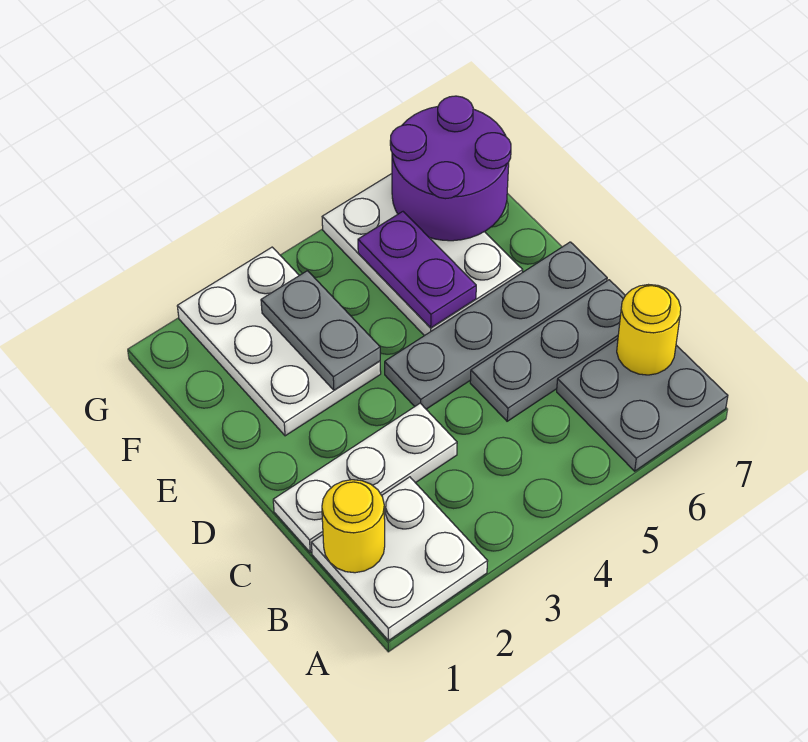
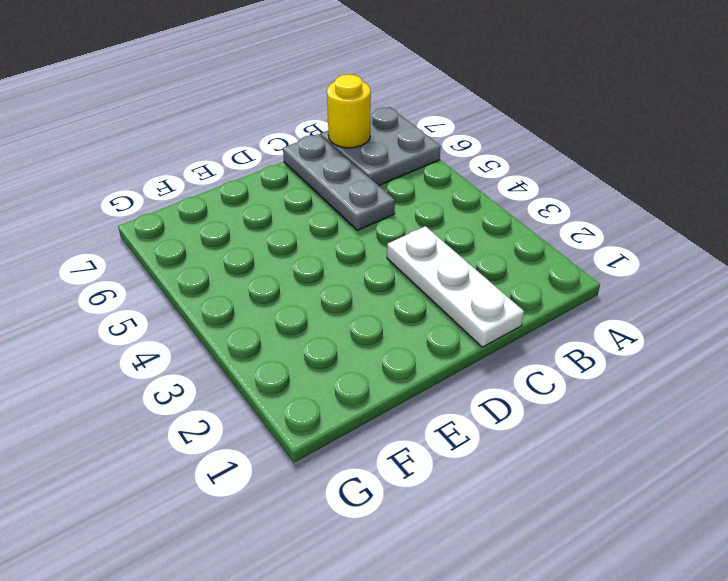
none -> white plate A1:B2 level 1
none -> grey plate D4:D7 level 1
none -> white plate E2:G3 level 1

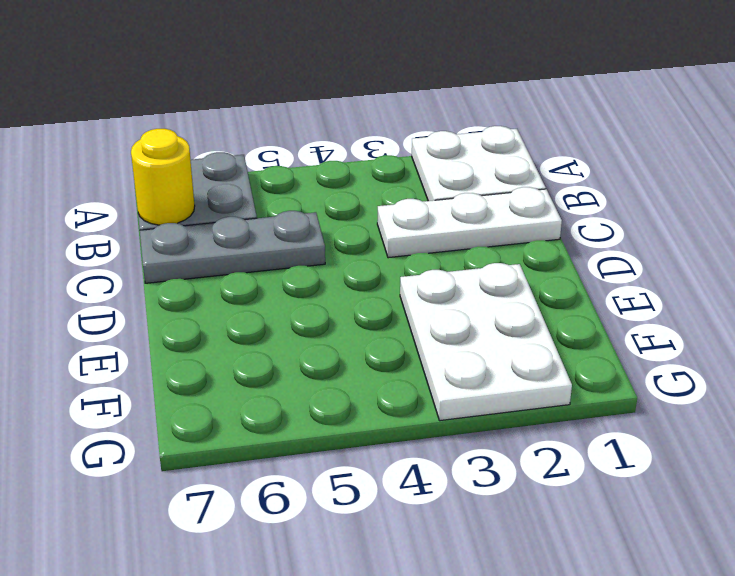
none -> grey plate D4:D7 level 1
none -> white plate E5:G6 level 1
none -> yellow round brick B1 level 2

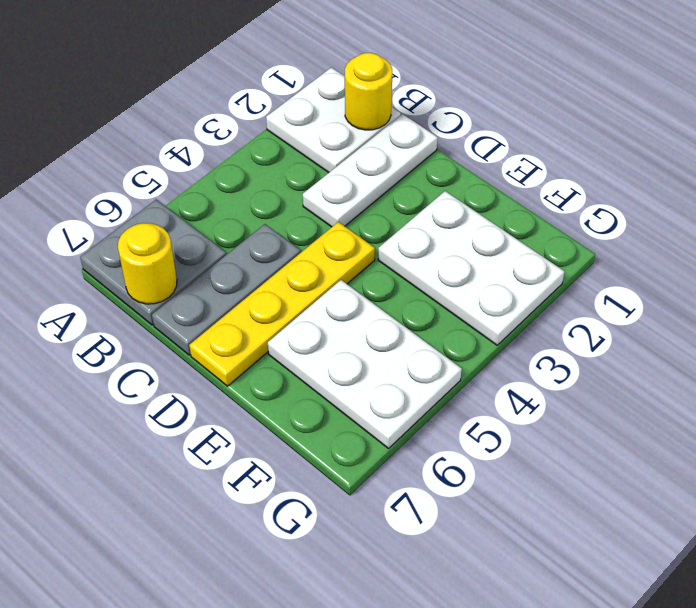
yellow plate D4:D7 level 1 -> grey plate D4:D7 level 1
none -> grey plate E3:F3 level 2
none -> purple plate E5:F5 level 2
none -> purple round brick F6:G7 level 2

